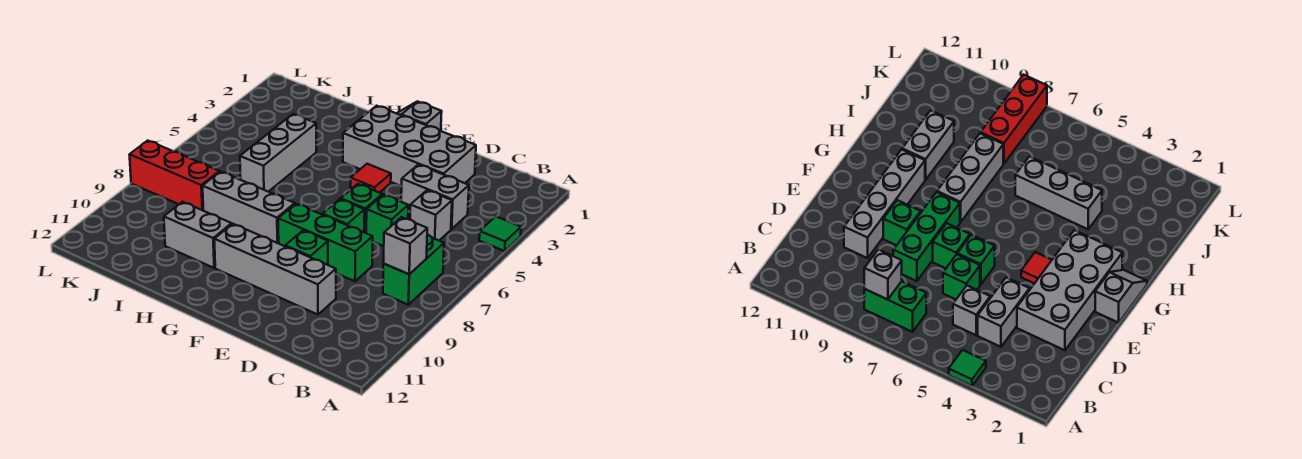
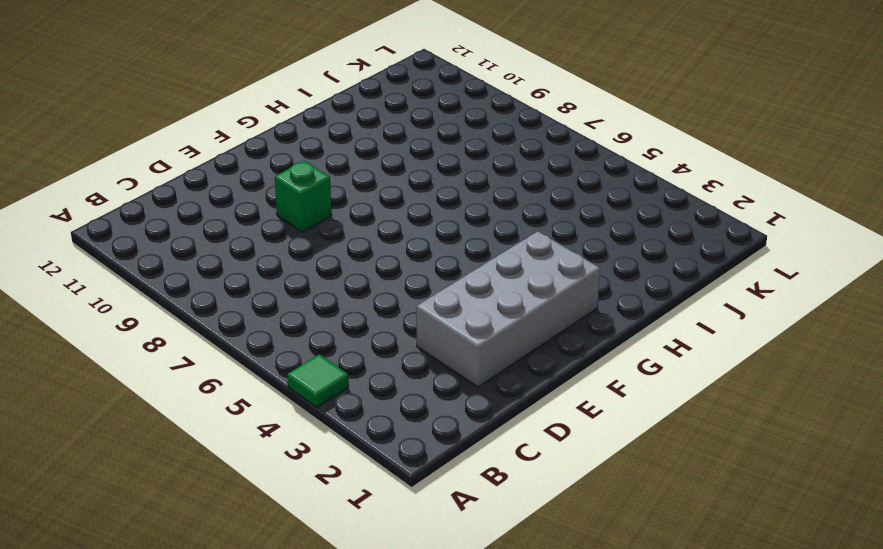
none -> green brick B7:B8 level 1
none -> grey brick C4:D4 level 1
none -> grey brick C5 level 1

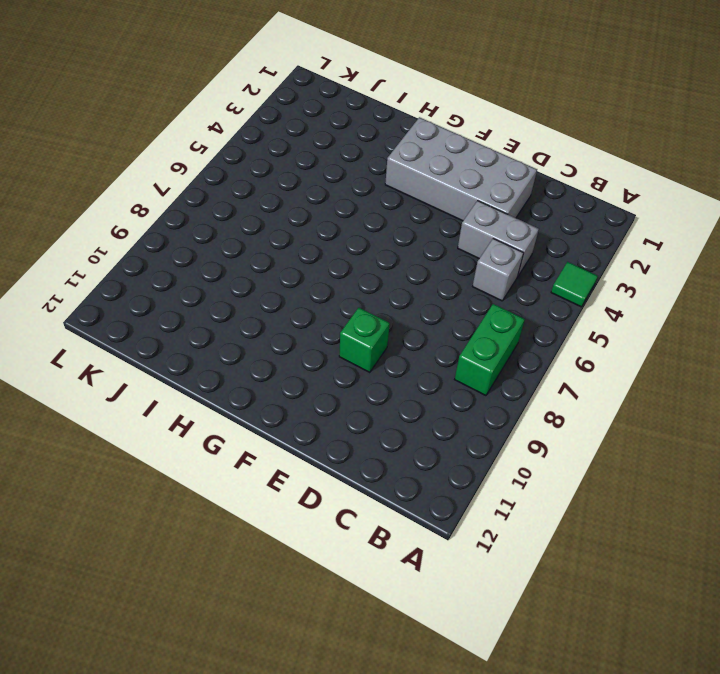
none -> green brick D6 level 1
none -> green brick D8:F8 level 1
none -> grey brick D10:G10 level 1

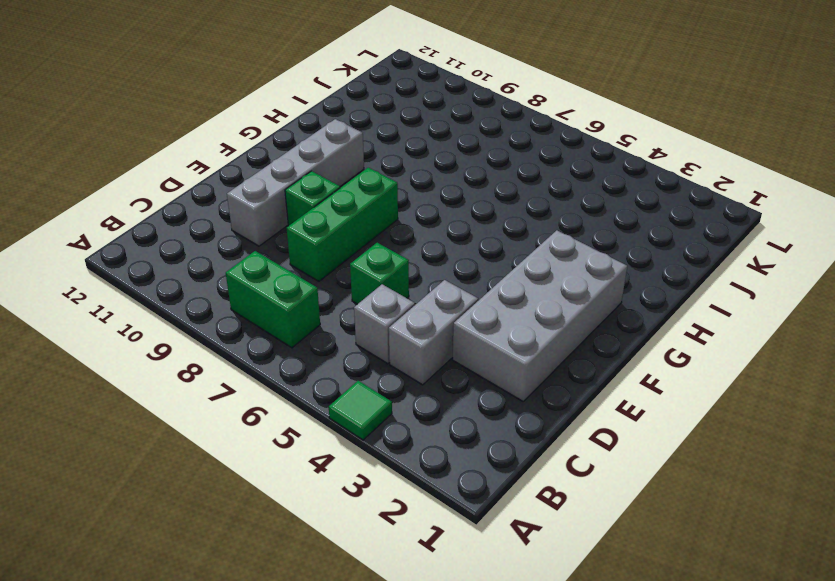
none -> green brick E6 level 1
none -> green brick E7 level 1
none -> grey slope F1:G1 level 1 top F

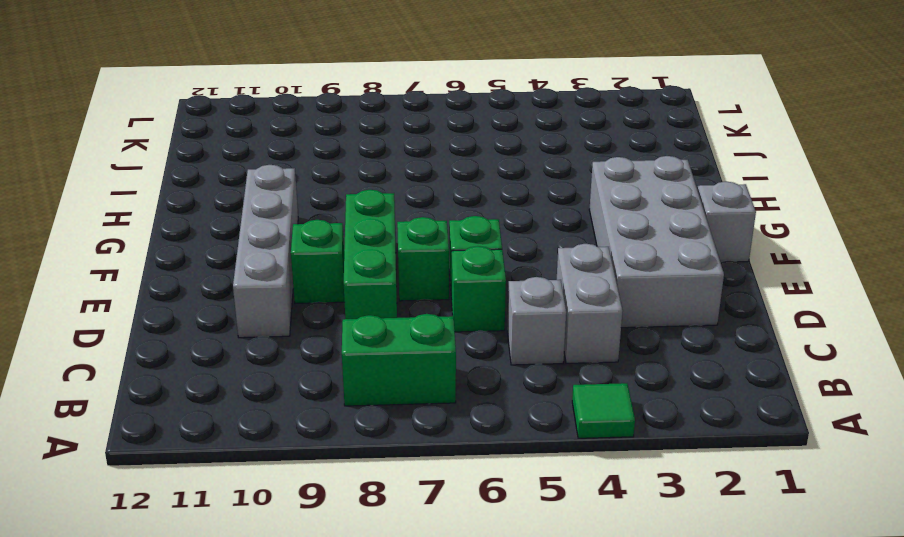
none -> red tile F4 level 1
none -> grey brick G8:I8 level 1
none -> grey brick H10:I10 level 1

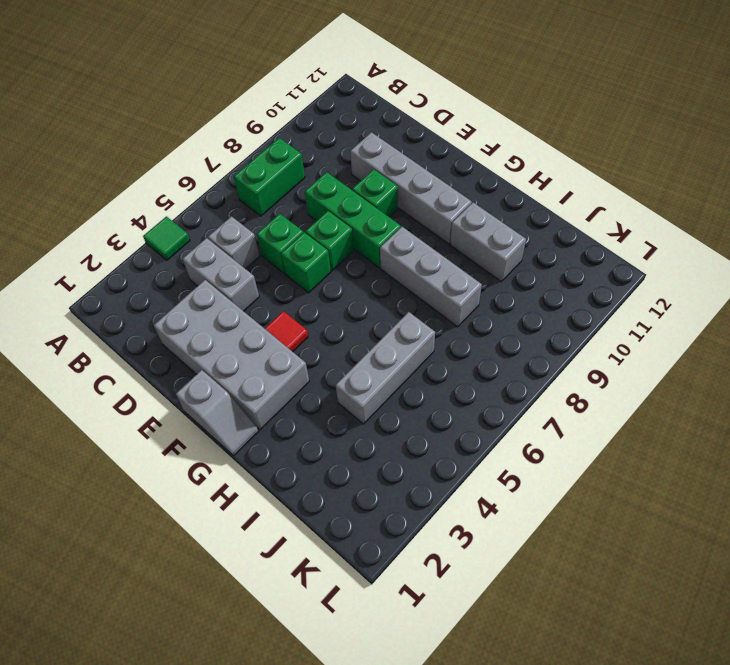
none -> red brick J8:L8 level 1
none -> grey brick B8 level 2

